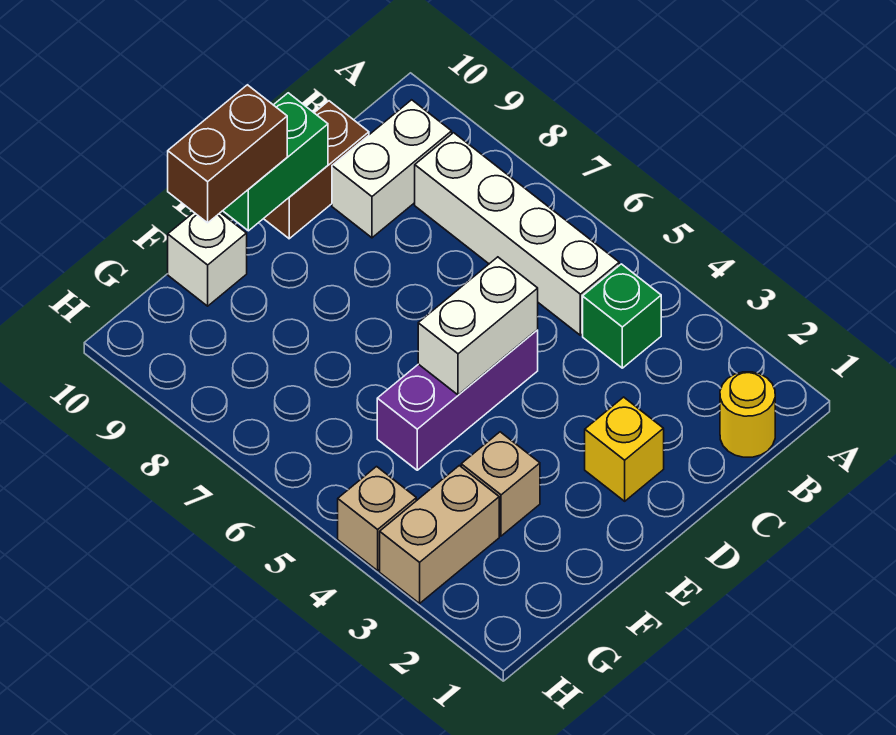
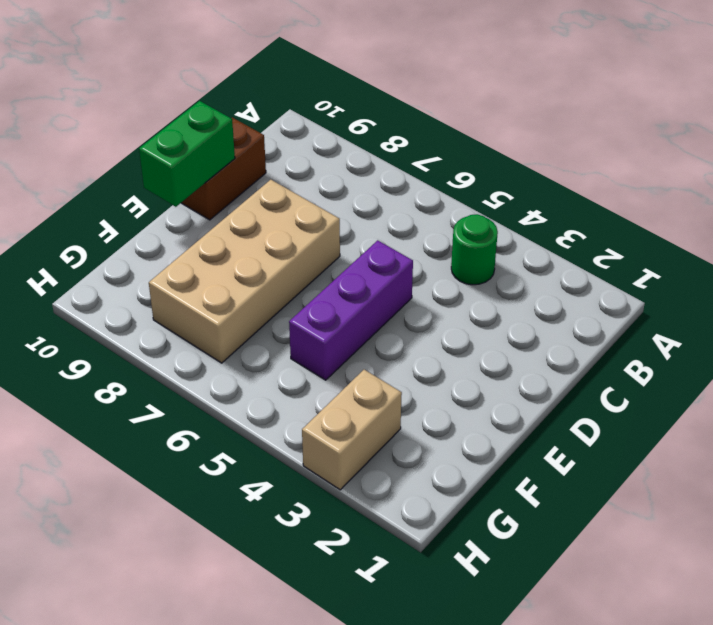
green round brick B4 level 1 -> green brick B4 level 1
tan brick D7:G8 level 1 -> none
none -> yellow round brick B1 level 1
none -> white brick B5:B8 level 1
none -> white brick B9:C9 level 1

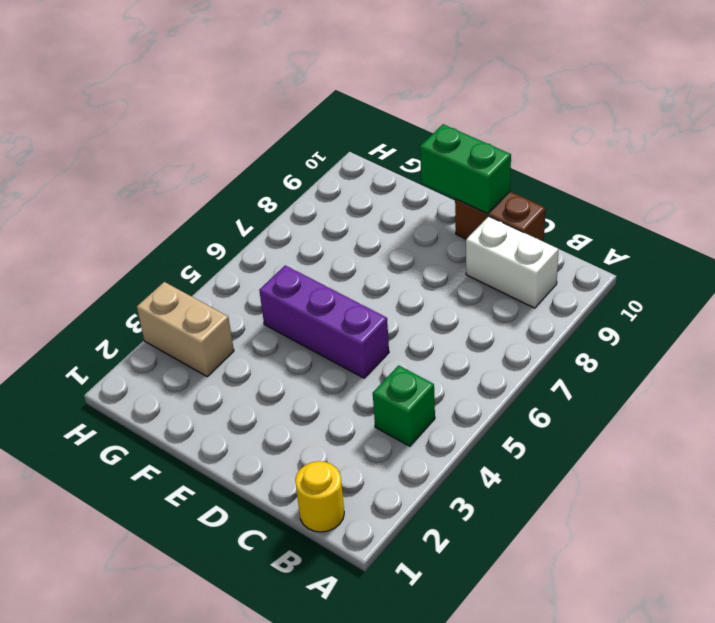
none -> white brick B5:B8 level 1
none -> yellow brick D2 level 1
none -> tan brick F3 level 1

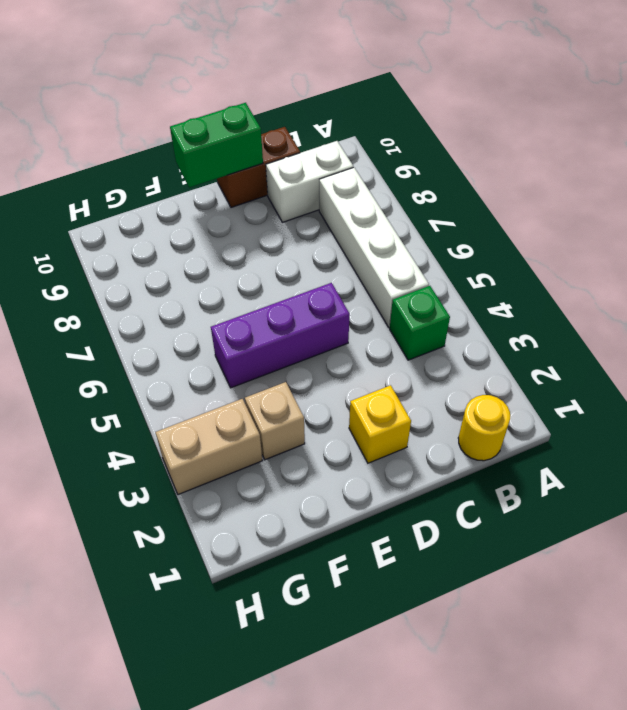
none -> white brick F10 level 1
none -> tan brick H4 level 1
none -> white brick D5:E5 level 2

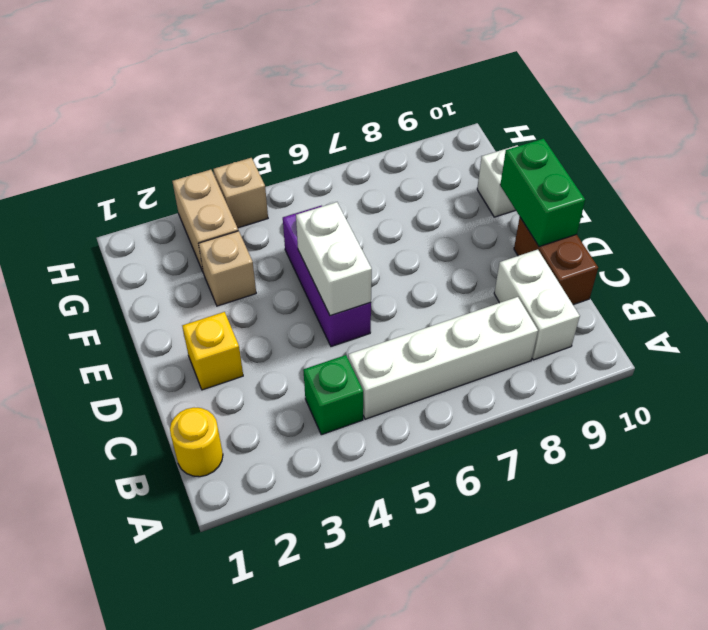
none -> brown brick E10:F10 level 3

